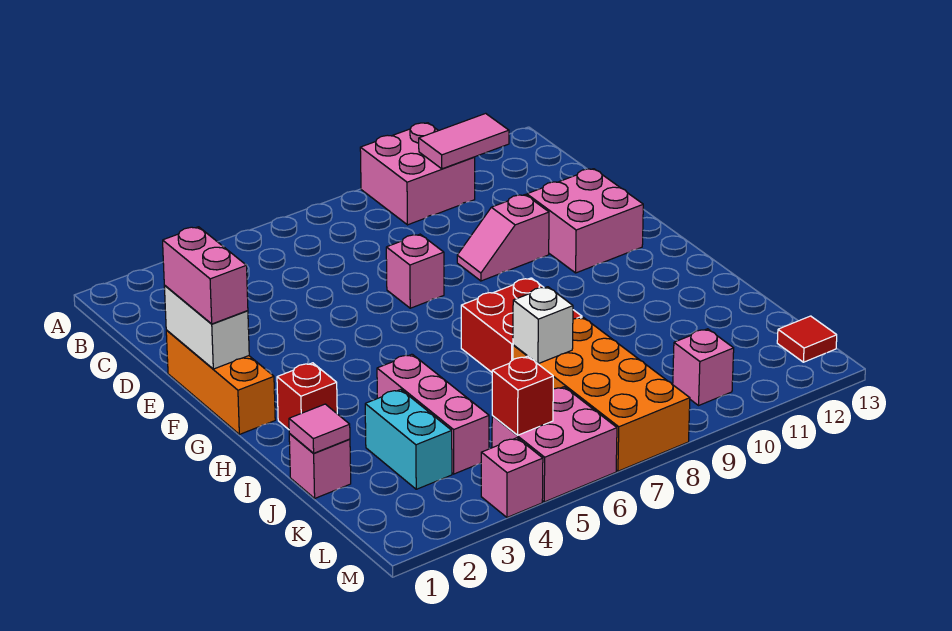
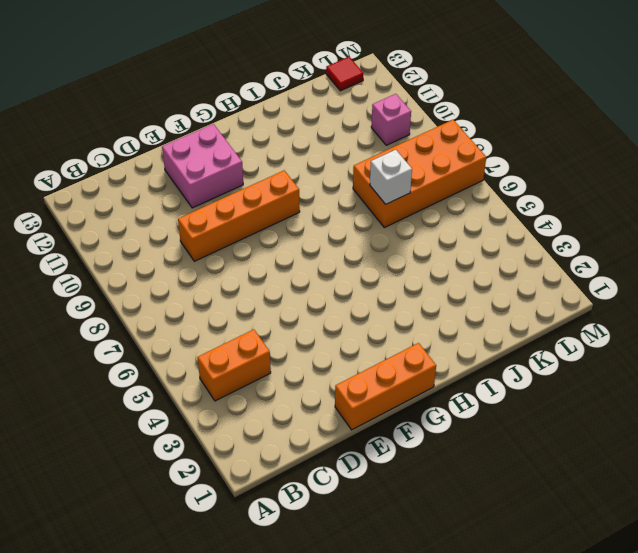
orange brick B4:C4 level 1 -> none
orange brick D9:G9 level 1 -> pink slope E9:E10 level 1 top 10
none -> pink brick A9:B10 level 1
none -> pink brick E7 level 1
none -> red brick H2 level 1

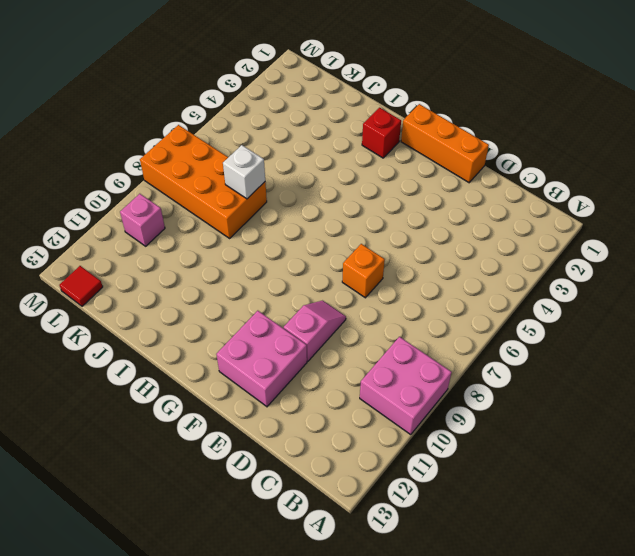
orange brick E7 level 1 -> pink brick E7 level 1
none -> red brick H7:I8 level 1
none -> pink brick I4:K4 level 1
none -> pink brick J1 level 1

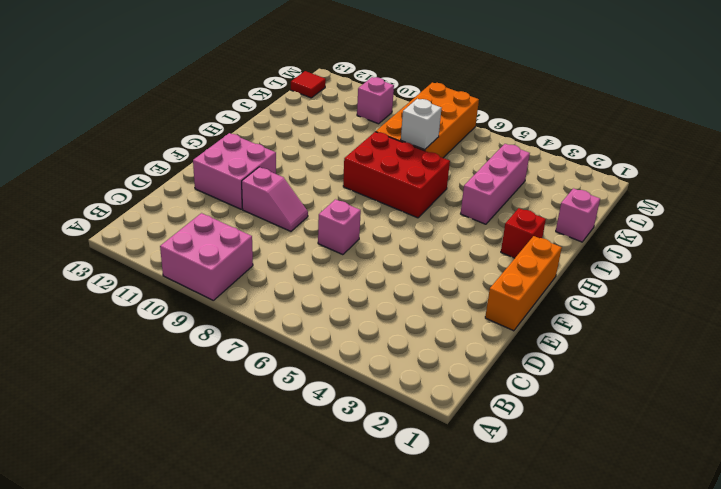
red brick H6:I8 level 1 -> red brick H7:I8 level 1
none -> cyan brick J3:K3 level 1
none -> pink brick L5:M6 level 1
none -> pink brick M4 level 1

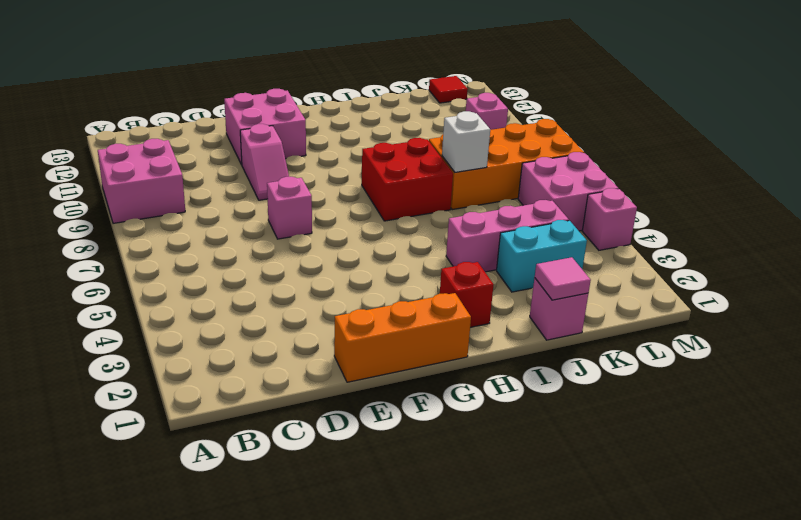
none -> pink tile B10:B11 level 2
none -> white brick E1:F1 level 2
none -> red brick L5 level 2

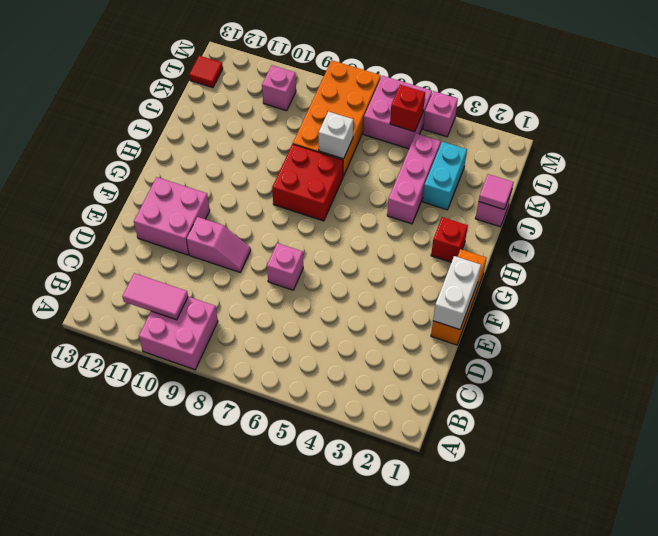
none -> pink brick E1:F1 level 3

